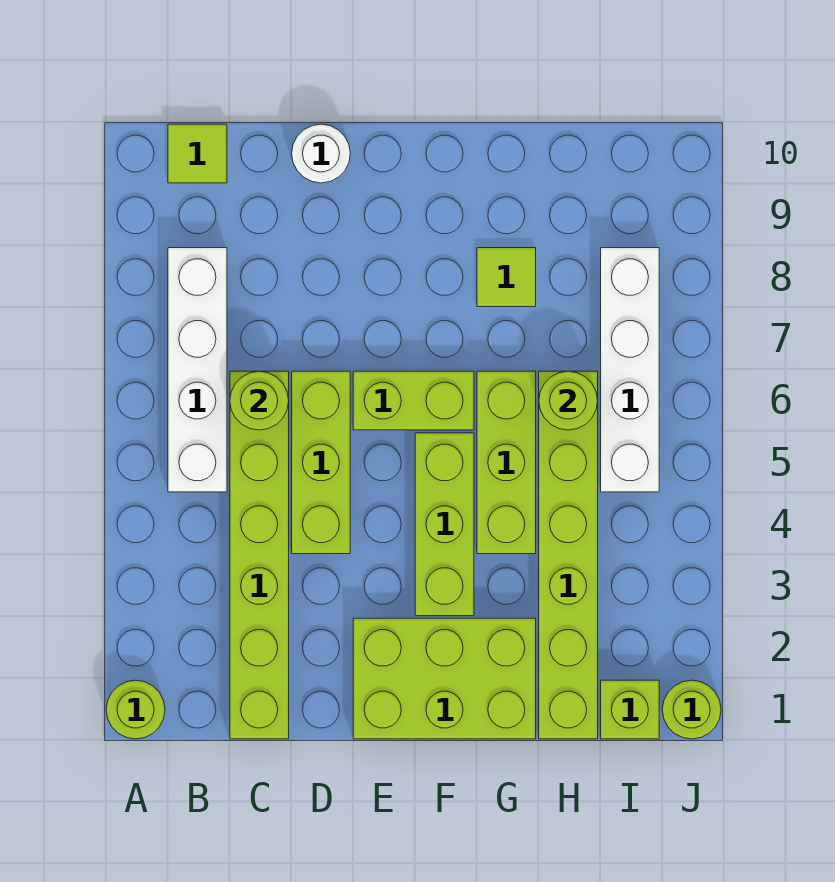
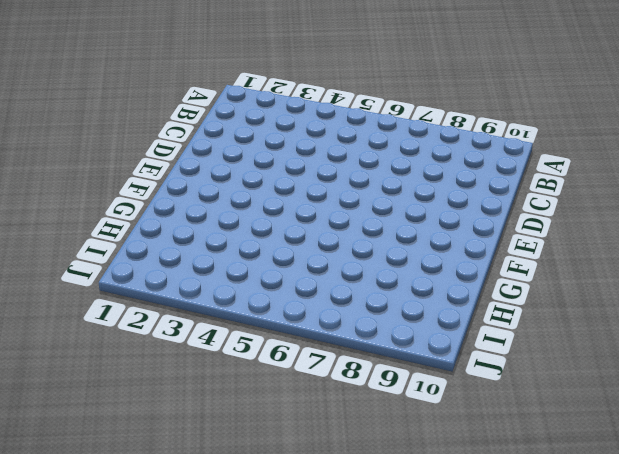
none -> lime round brick A1 level 1
none -> white brick B5:B8 level 1
none -> lime tile B10 level 1

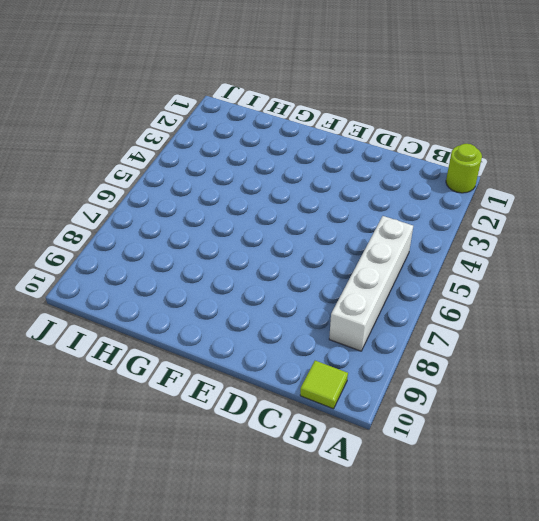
none -> lime brick C1:C6 level 1
none -> lime brick D4:D6 level 1
none -> white round brick D10 level 1

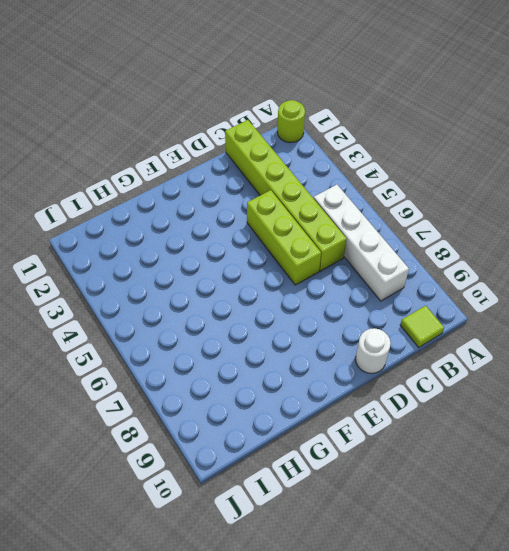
none -> lime brick E1:G2 level 1
none -> lime brick E6:F6 level 1
none -> lime brick F3:F5 level 1

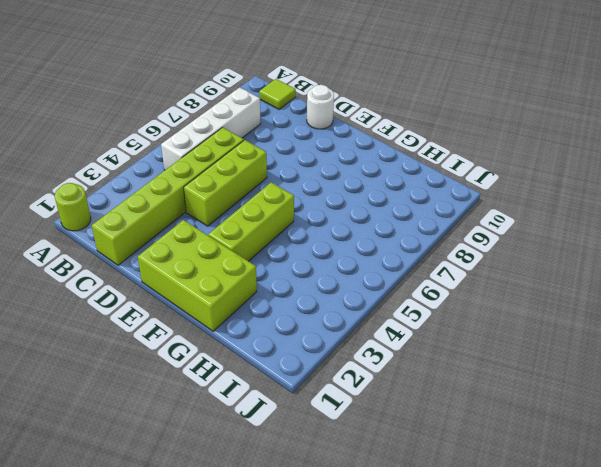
none -> lime brick E6:F6 level 1
none -> lime brick G4:G6 level 1
none -> lime tile G8 level 1

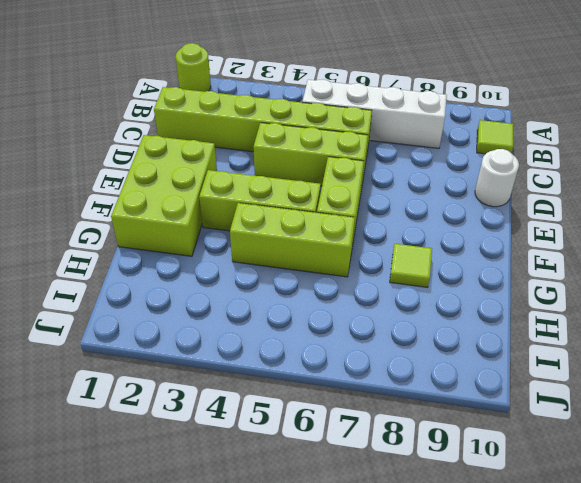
none -> lime brick H1:H6 level 1
none -> lime brick I1 level 1
none -> white brick I5:I8 level 1

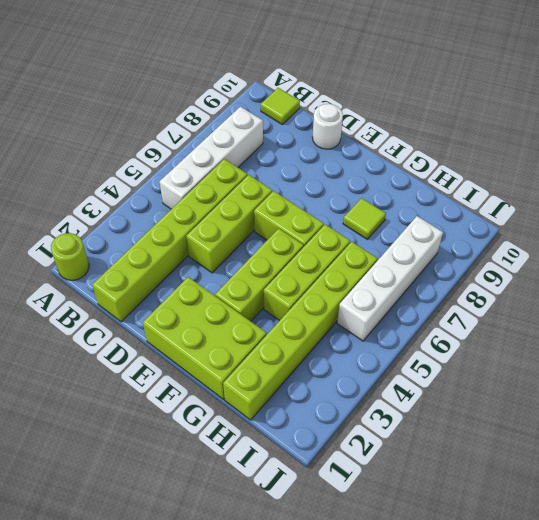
none -> lime brick I1 level 1
none -> lime round brick J1 level 1
none -> lime round brick C6 level 2

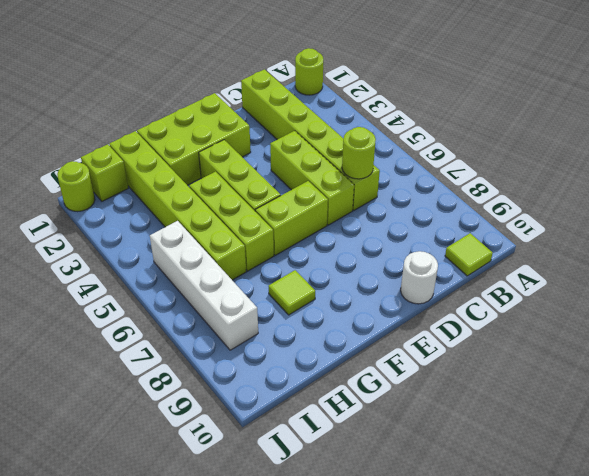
none -> white brick B5:B8 level 1
none -> lime round brick H6 level 2

